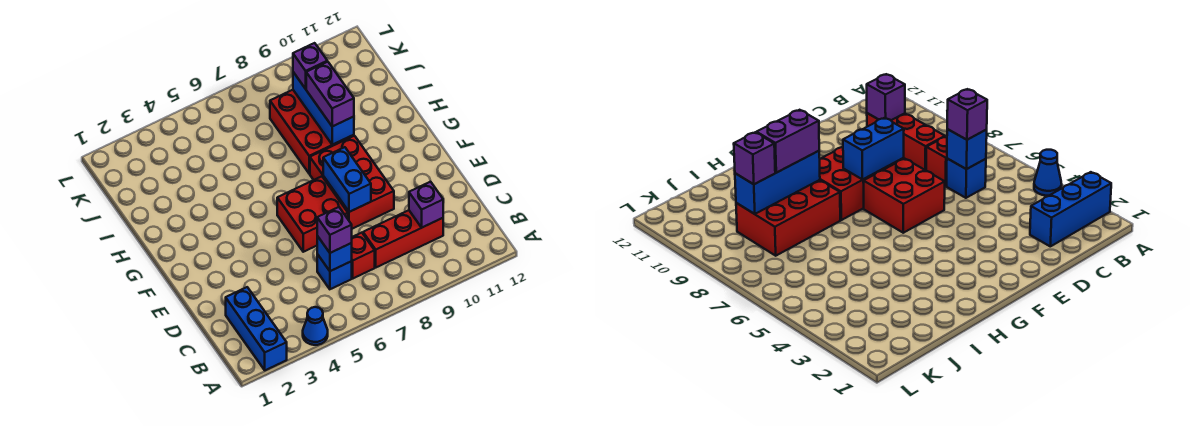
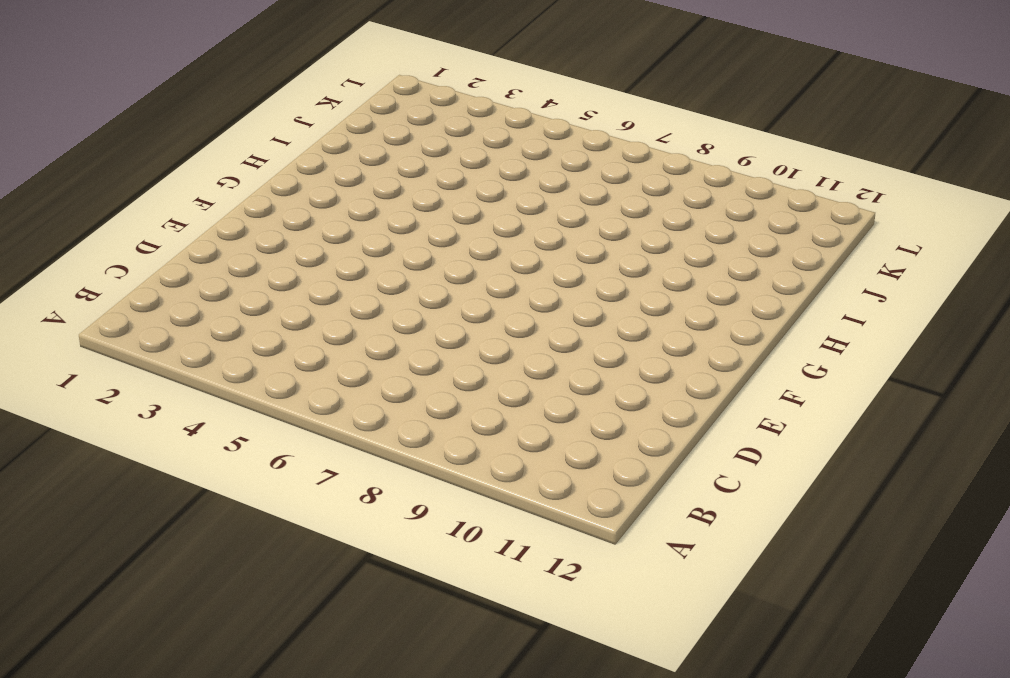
none -> blue brick A2:C2 level 1
none -> blue cone A4 level 1
none -> blue brick C6 level 1

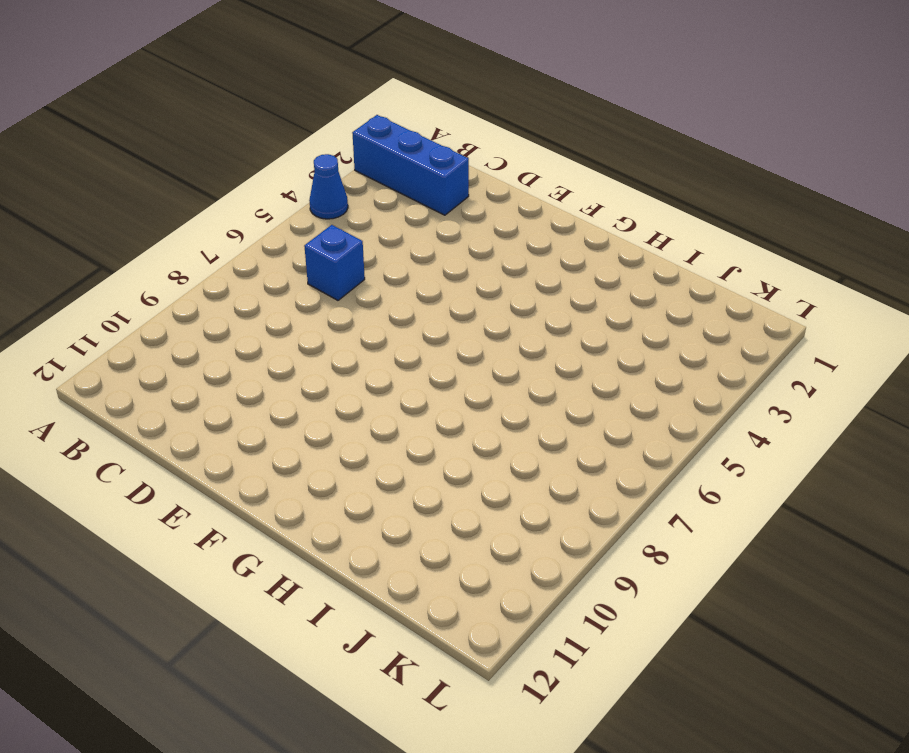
none -> red brick C7 level 1
none -> red brick C8:C10 level 1
none -> red brick E6:F7 level 1

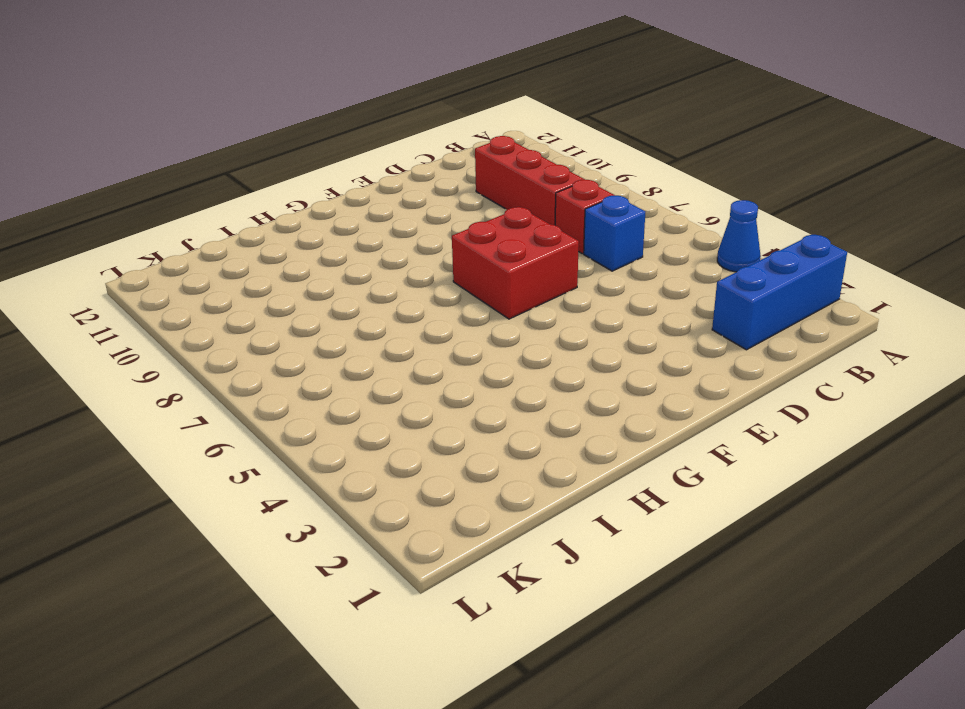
none -> red brick E8:G9 level 1
none -> red brick H8:J9 level 1
none -> blue brick C6 level 2

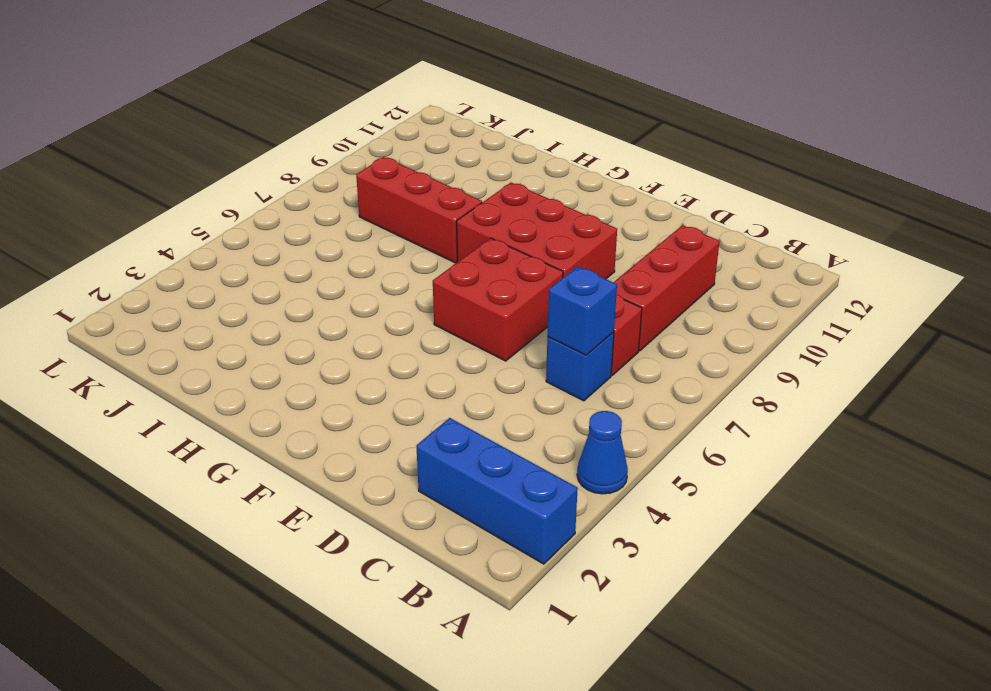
red brick H8:J8 level 1 -> red brick H8:J9 level 1
none -> purple brick C10 level 2
none -> blue brick E8:F8 level 2
none -> blue brick H9:J9 level 2

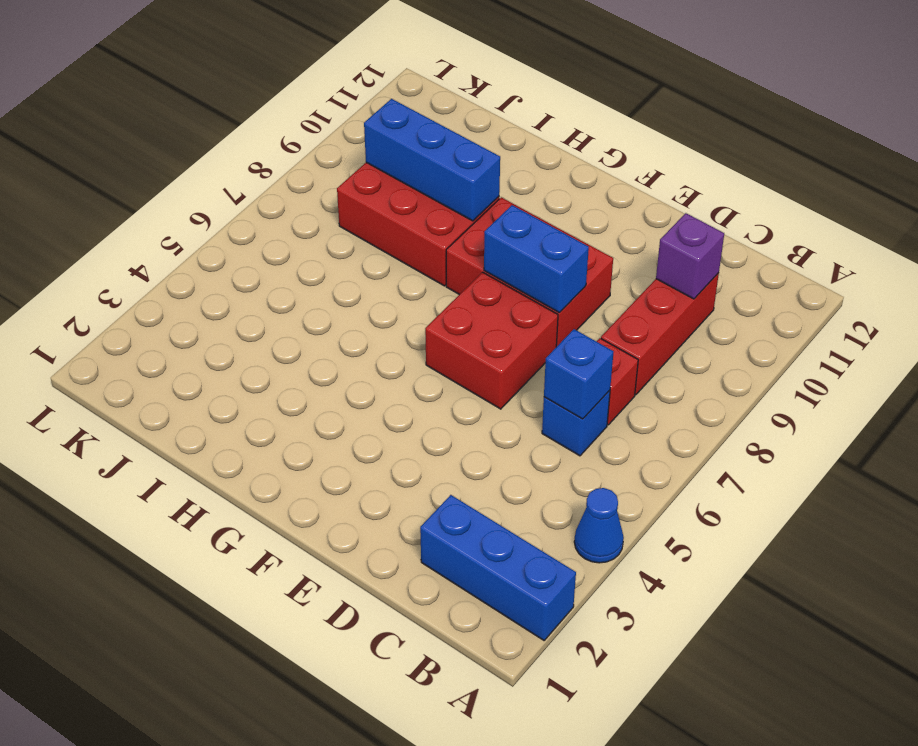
none -> purple brick C6 level 3
none -> purple brick H9:I9 level 3
none -> purple brick J9 level 3

